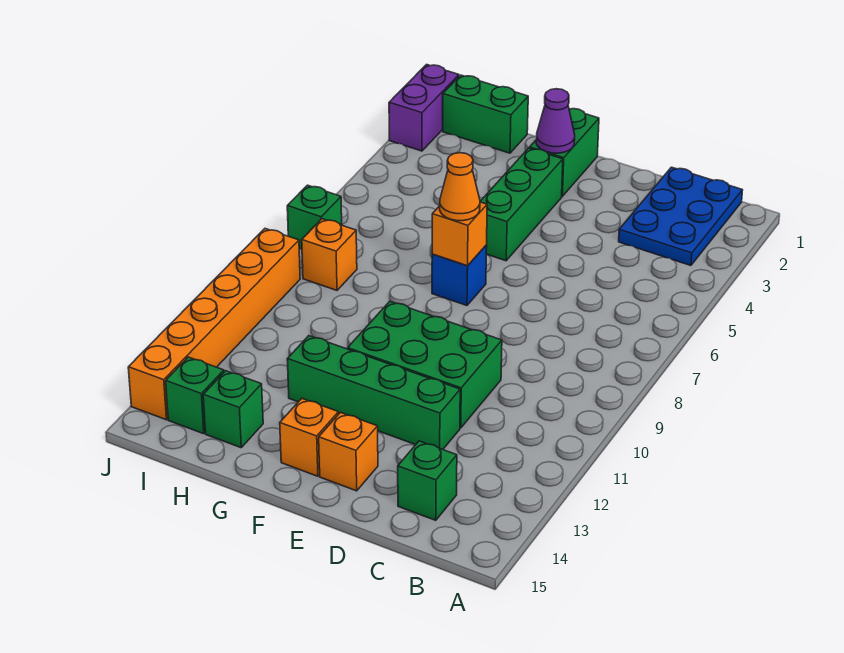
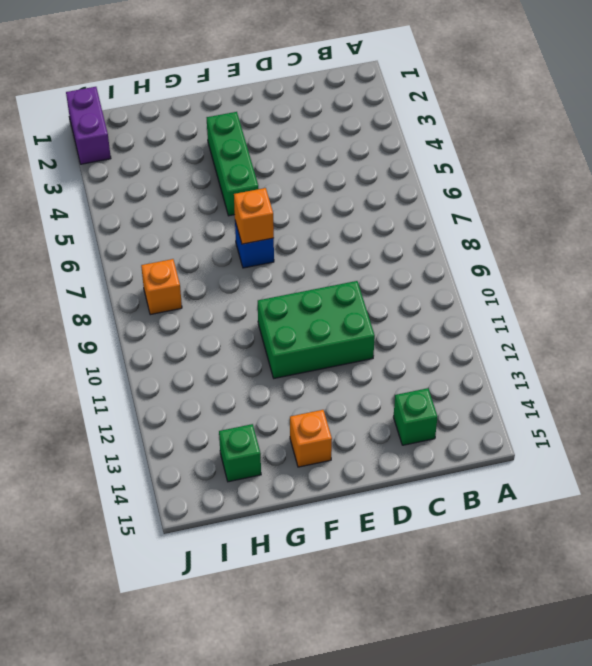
none -> blue plate B1:C3 level 1
none -> green brick D12:G12 level 1
none -> orange brick E14 level 1

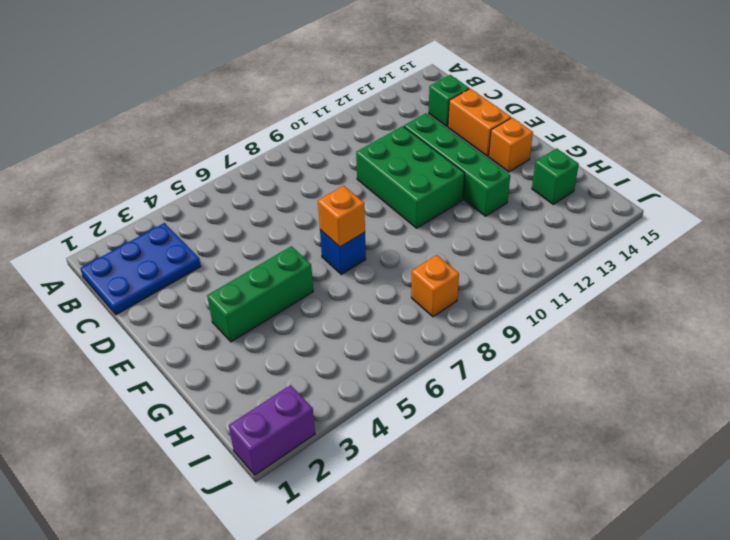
orange brick D14:E14 level 1 -> orange brick E14 level 1
none -> green brick F1:F2 level 1
none -> green brick H1:I1 level 1
none -> green brick I14 level 1

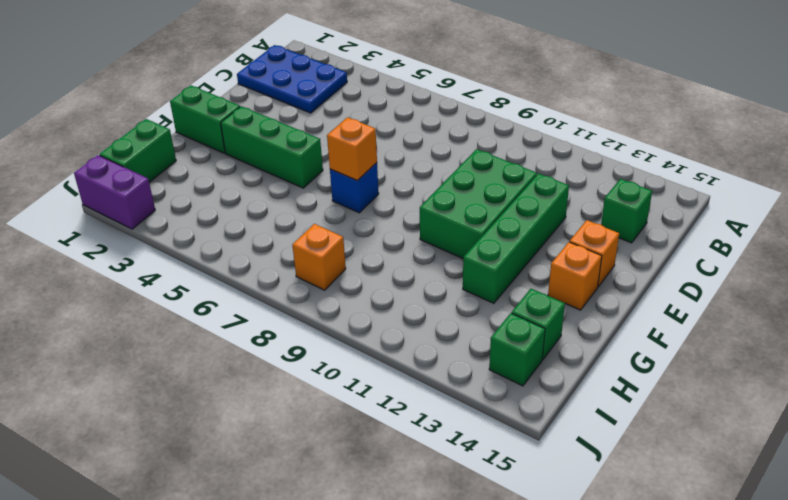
none -> green brick J7 level 1
none -> orange brick J9:J14 level 1
none -> purple cone F2 level 2

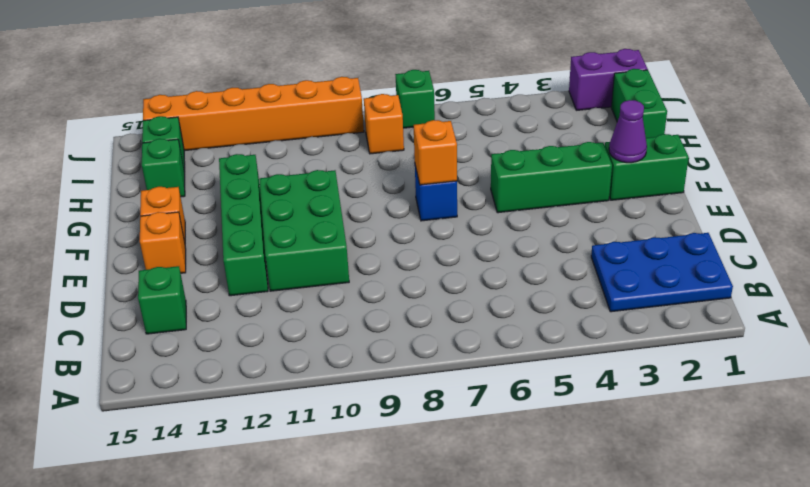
none -> orange cone F7 level 3

